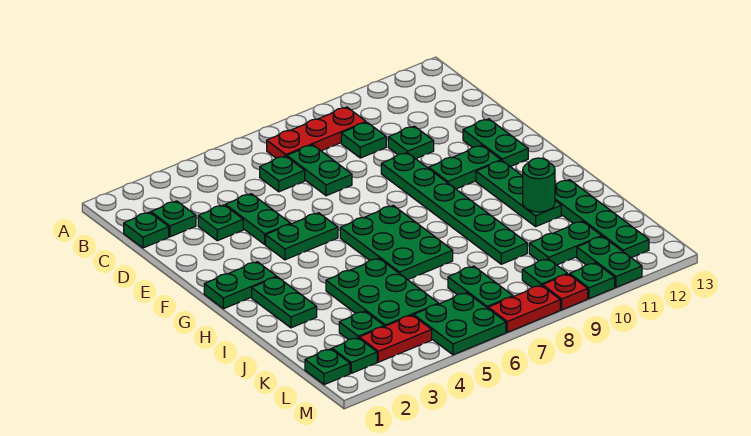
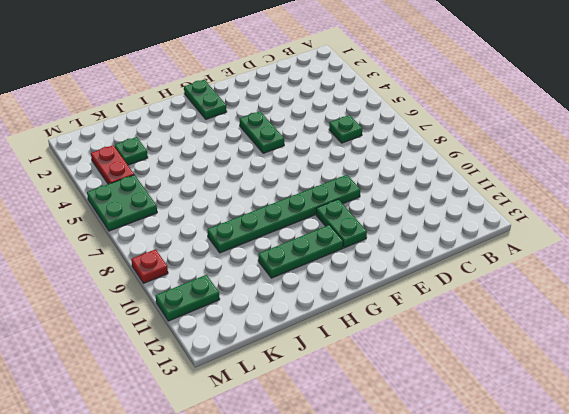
none -> red plate B7:B9 level 1
none -> green plate C1 level 1
none -> green plate C2 level 1
none -> green plate C7:D7 level 1

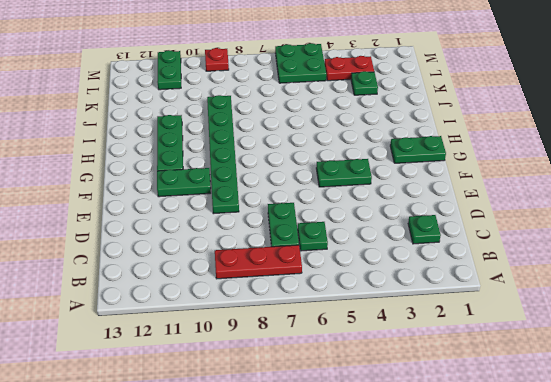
none -> green plate C1 level 1
none -> green plate C9 level 1
none -> green plate D3 level 1
none -> green plate D4:E4 level 1

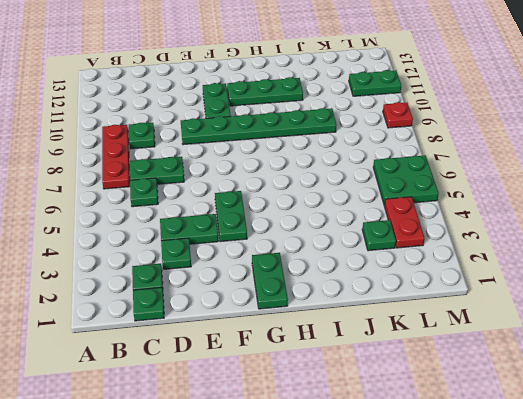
none -> green plate D10 level 1
none -> green plate E12:F12 level 1
none -> green plate G6:I7 level 1
none -> green plate H2:I2 level 1

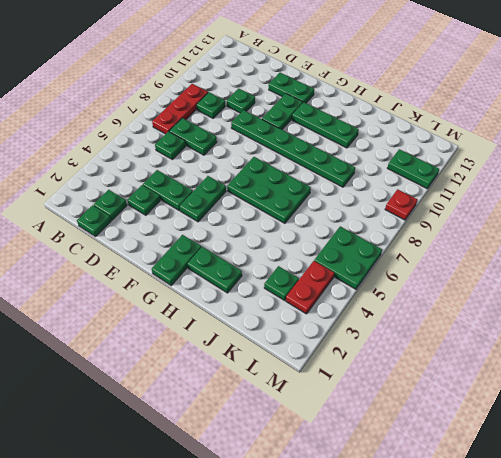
none -> green plate I4:K5 level 1
none -> green plate I12:L12 level 1
none -> green plate K7:L7 level 1
none -> green plate K10:K11 level 1

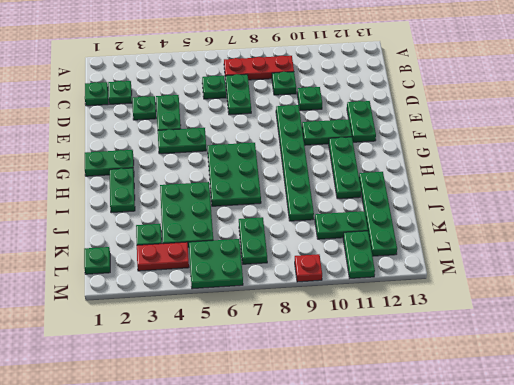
none -> green plate L2 level 1
none -> green plate L9 level 1
none -> red plate M7:M8 level 1
none -> green plate M10 level 1

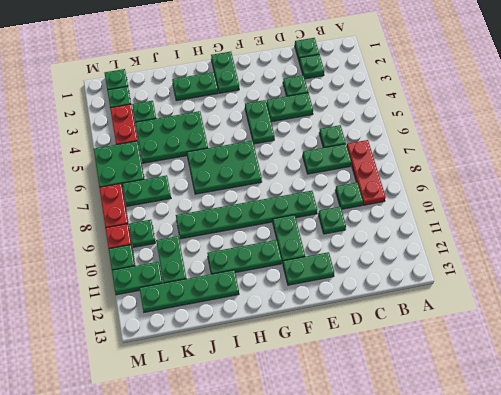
none -> green round brick I11 level 2

